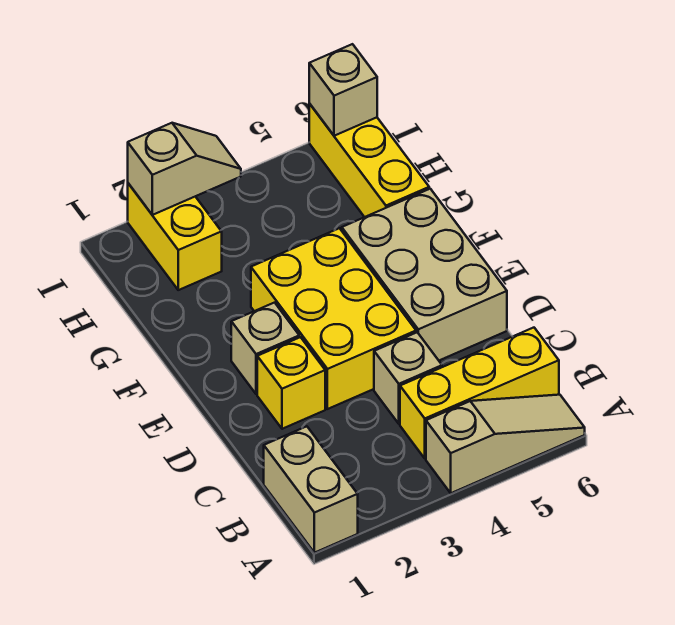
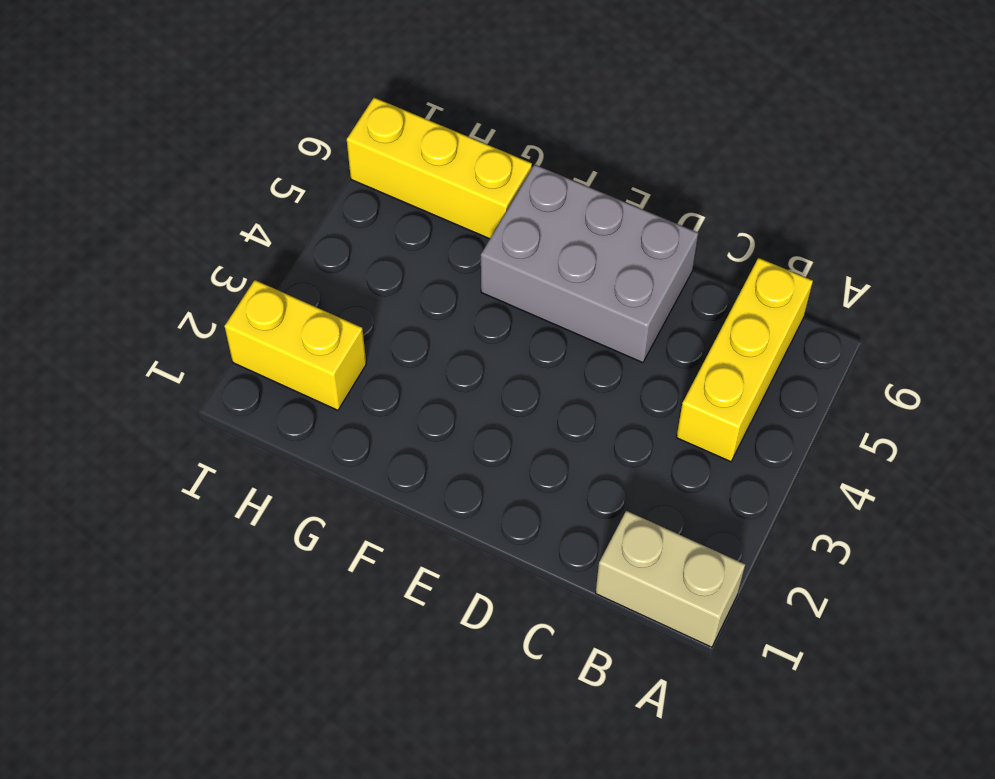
grey brick D5:F6 level 1 -> tan brick D5:F6 level 1
none -> tan slope A4:A6 level 1 top 4
none -> tan brick C4 level 1
none -> yellow brick D2 level 1

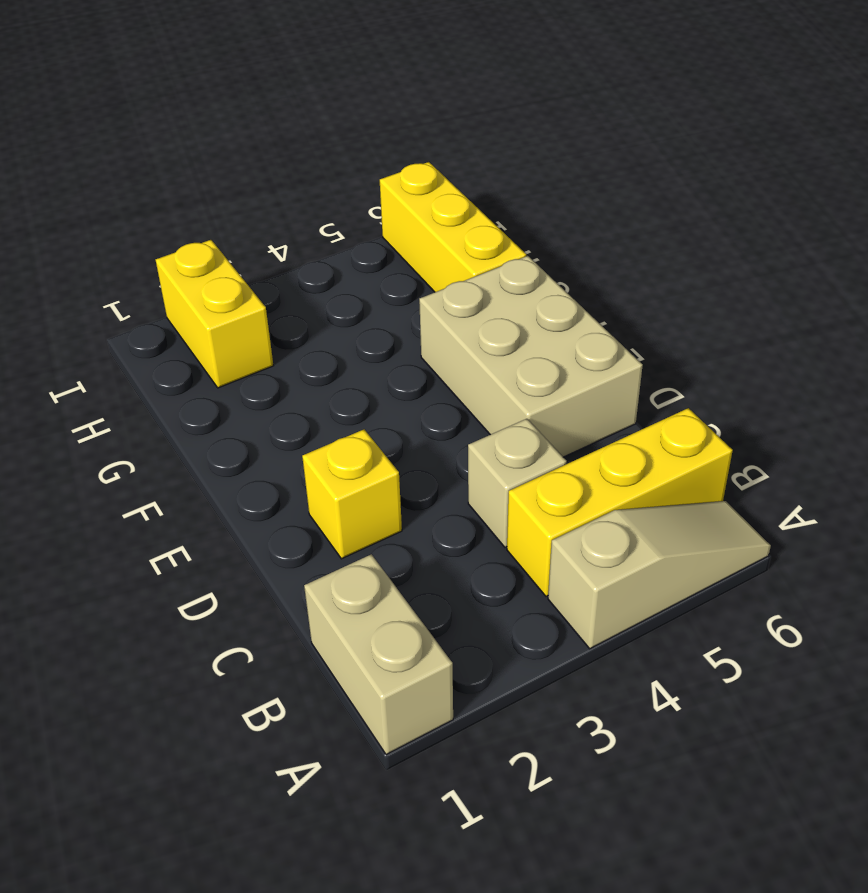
none -> yellow brick D3:F4 level 1
none -> tan brick E2 level 1
none -> tan slope I2:I3 level 2 top 2

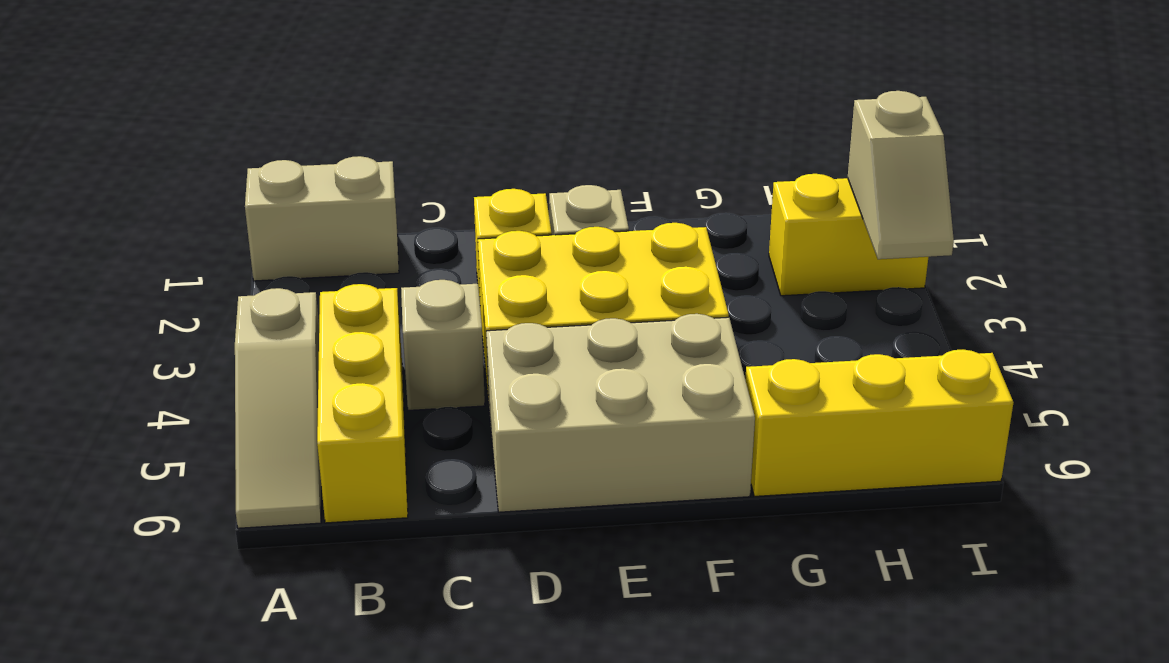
none -> tan brick I6 level 2

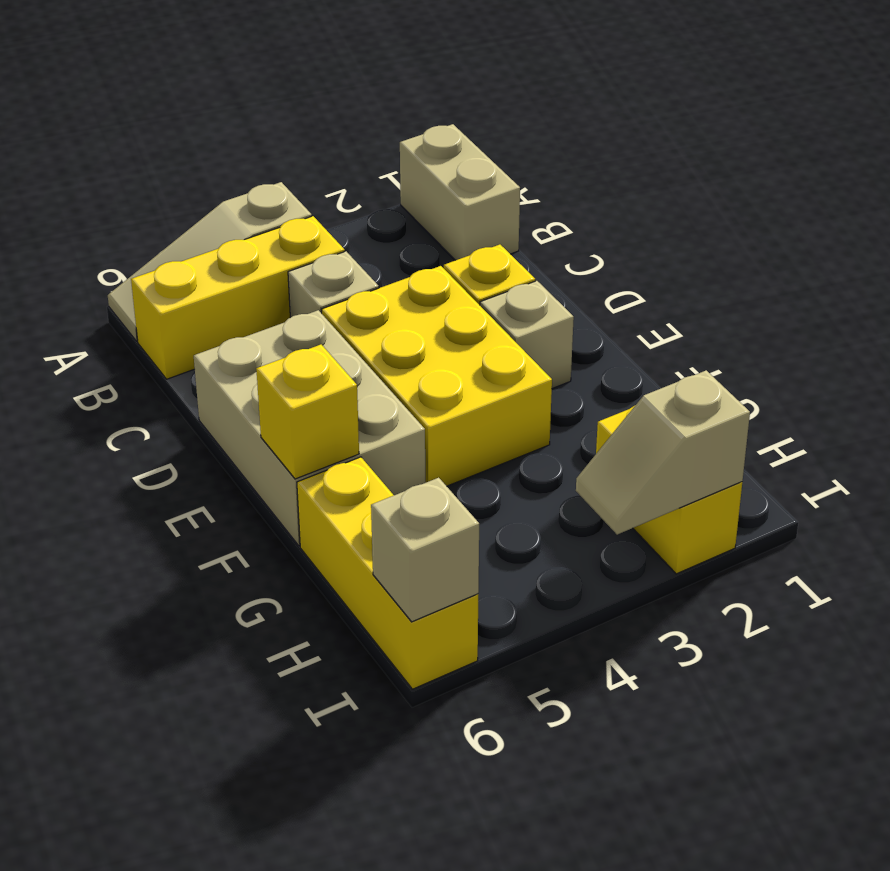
yellow brick F6 level 2 -> none

